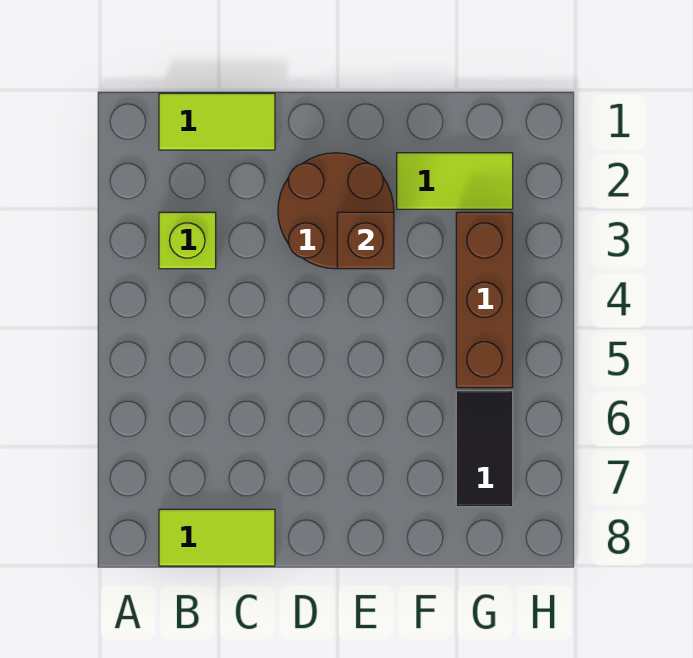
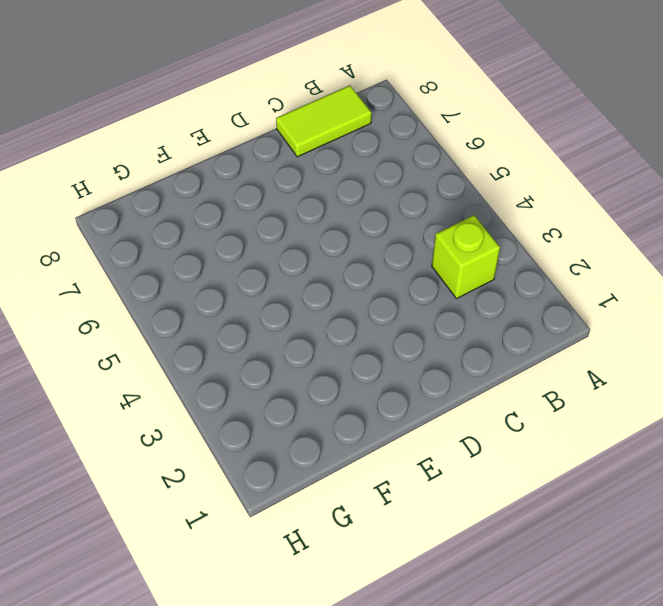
none -> lime tile B1:C1 level 1
none -> brown round brick D2:E3 level 1

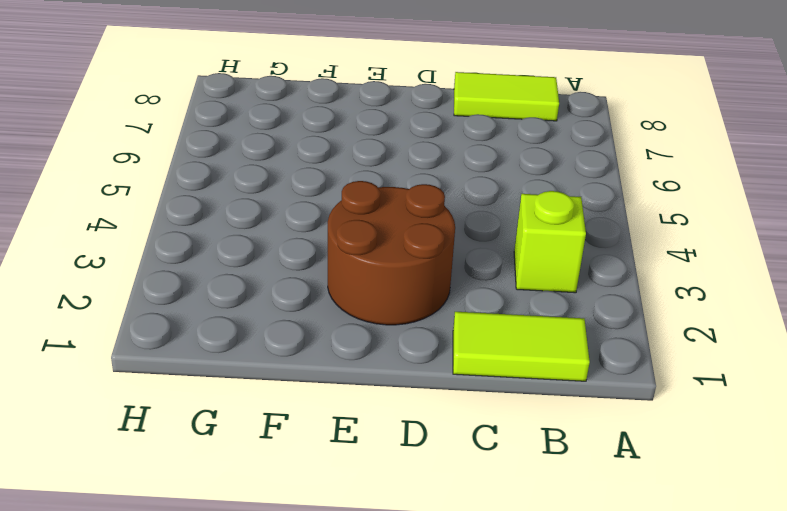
none -> lime tile F2:G2 level 1
none -> brown brick G3:G5 level 1

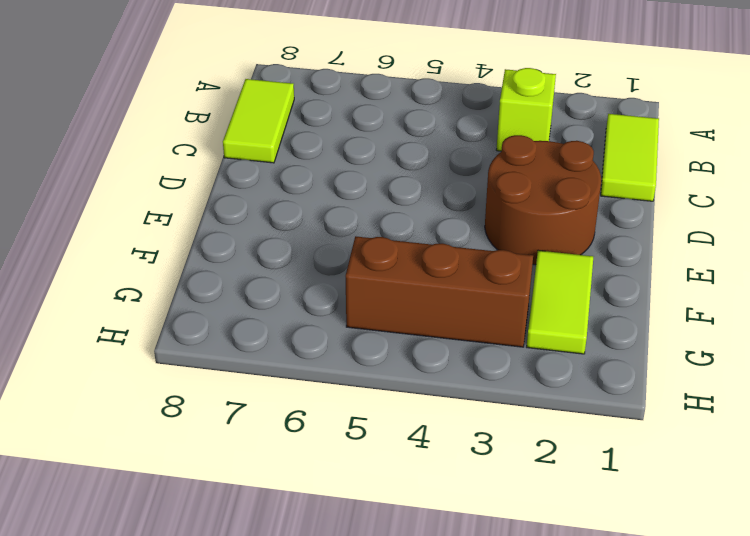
none -> black tile G6:G7 level 1
none -> brown brick E3 level 2

